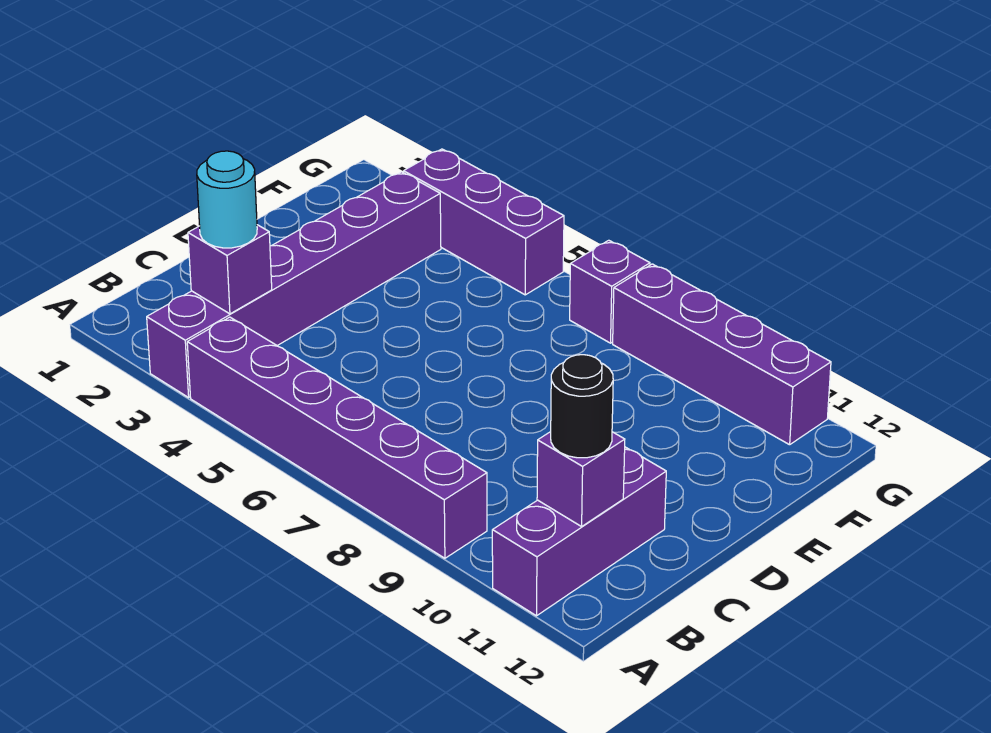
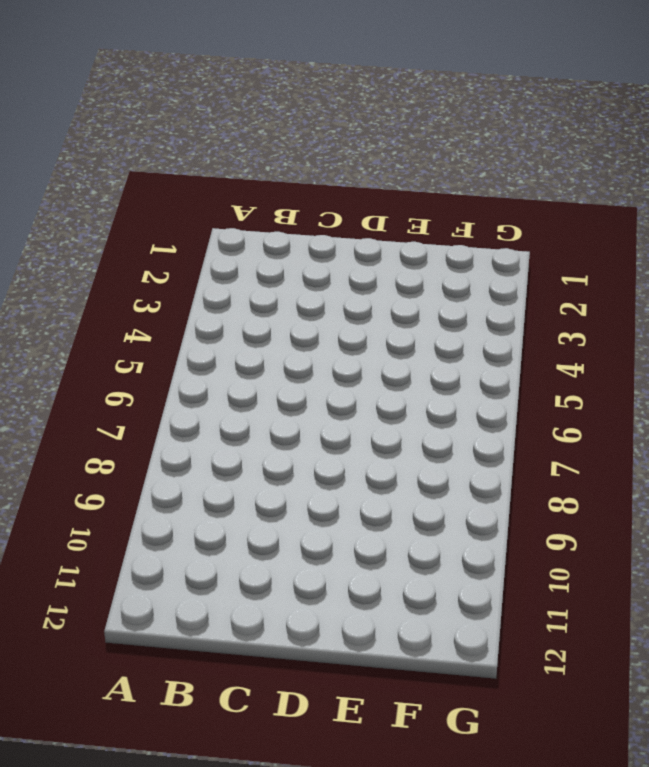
none -> purple brick A3:F3 level 1
none -> purple brick A4:A9 level 1

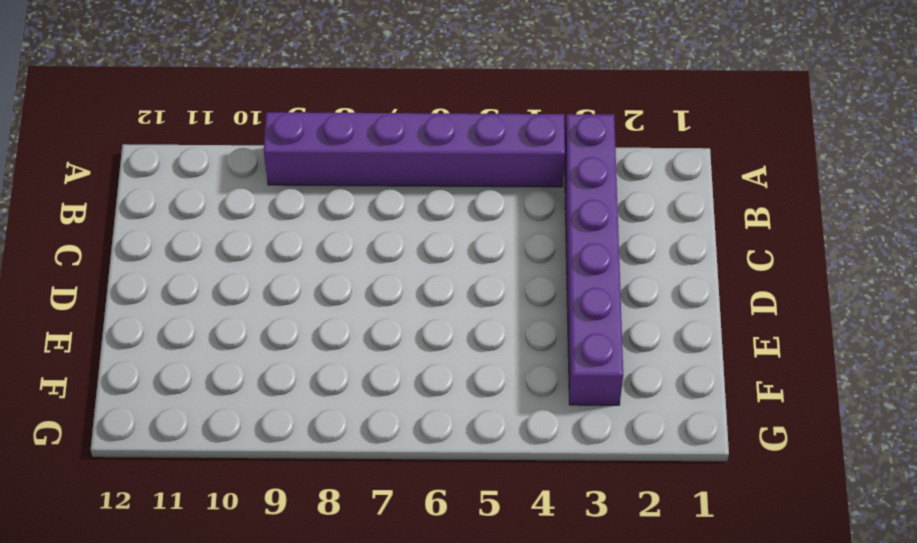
none -> purple brick A11:C11 level 1
none -> purple brick G3:G5 level 1

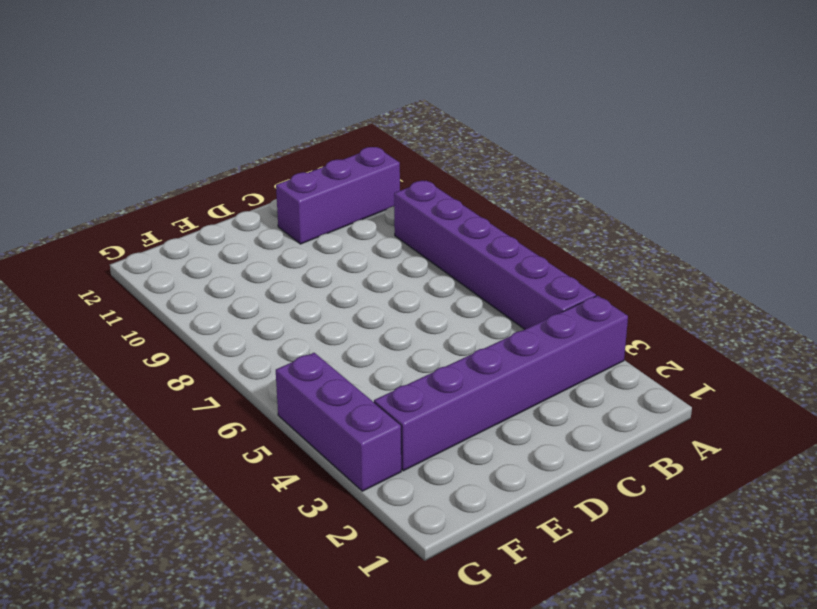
none -> purple brick G7 level 1
none -> purple brick G8:G11 level 1

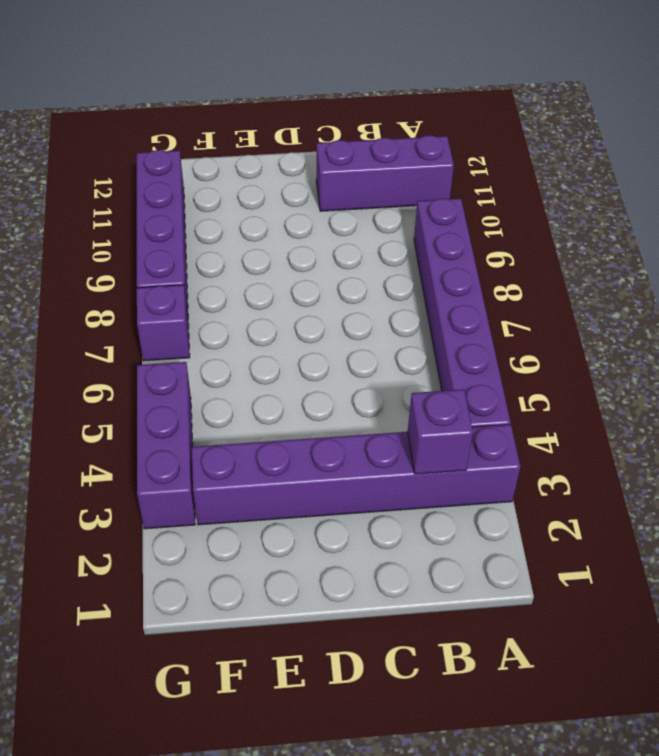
none -> purple brick B11 level 2
none -> cyan round brick B3 level 3

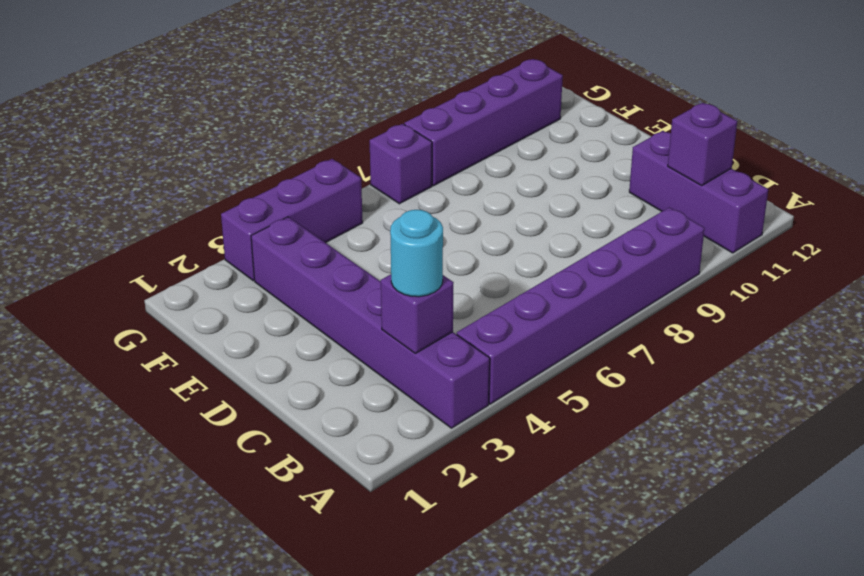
none -> black round brick B11 level 3

